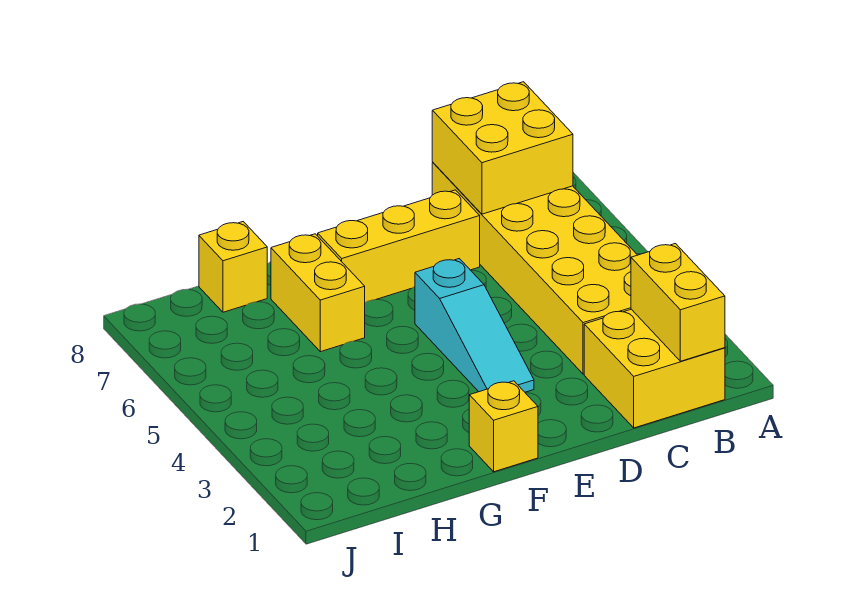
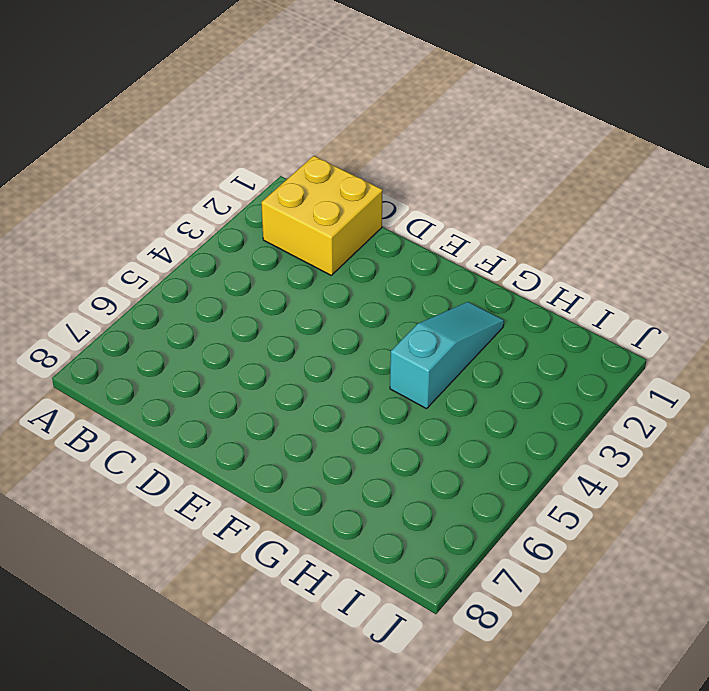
cyan slope G2:G4 level 1 top 4 -> cyan slope E3:E5 level 1 top 5
none -> yellow brick B3:C8 level 1
none -> yellow brick D7:F7 level 1

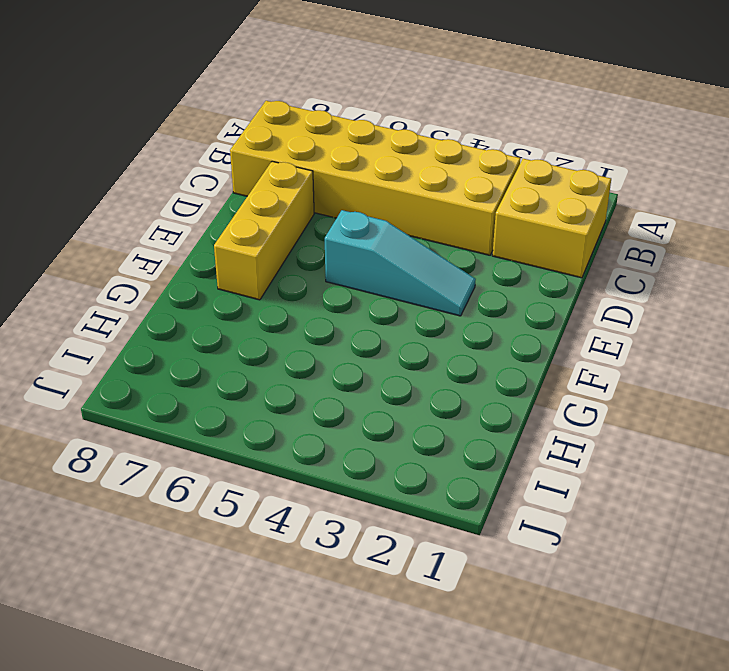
none -> yellow brick F1 level 1
none -> yellow brick G6:G7 level 1

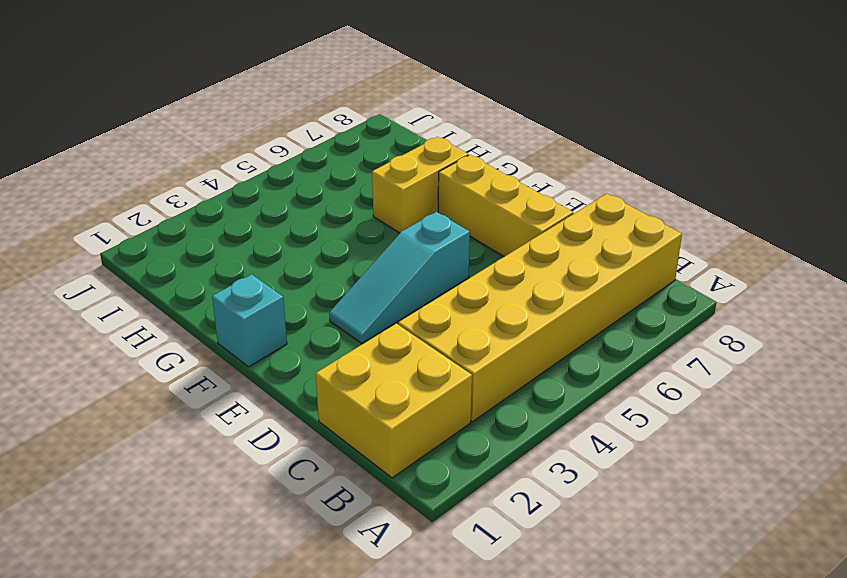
cyan brick F1 level 1 -> yellow brick F1 level 1
none -> yellow brick H8 level 1
none -> yellow brick B1:B2 level 2

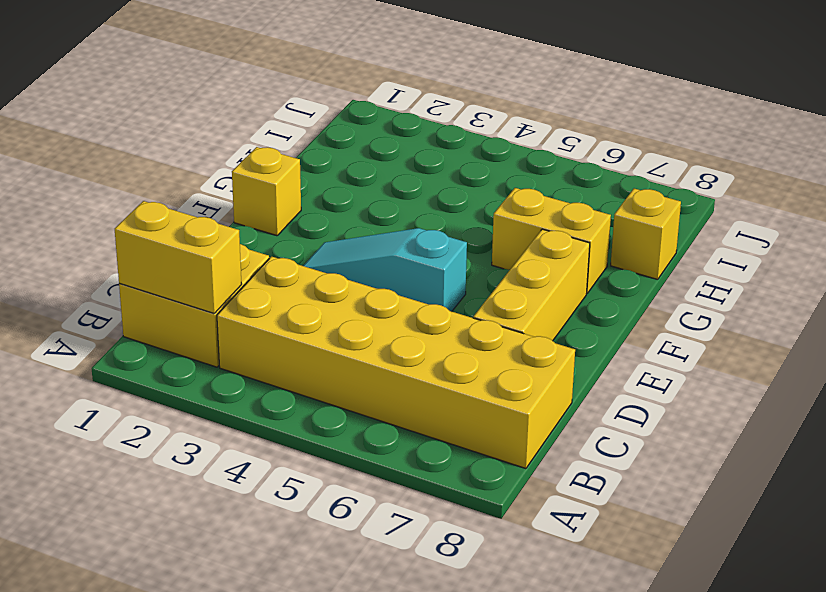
none -> yellow brick B7:C8 level 2

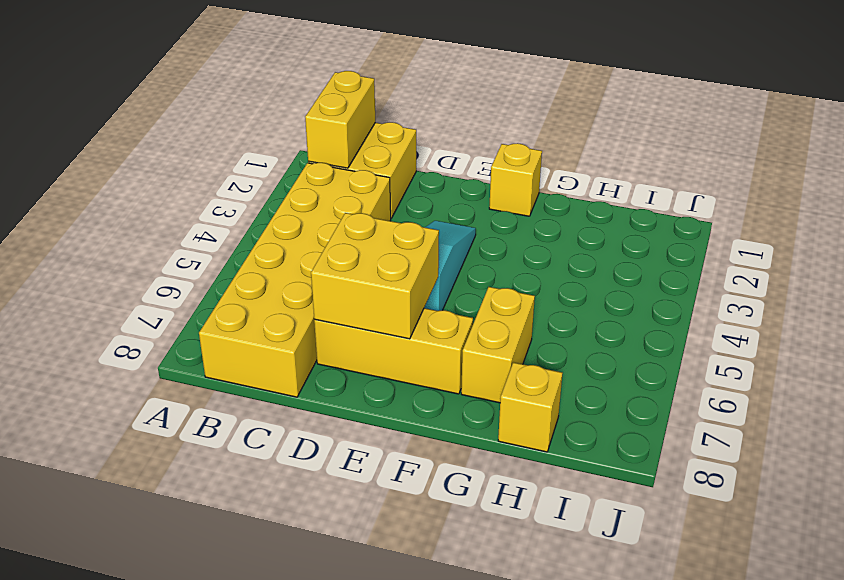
yellow brick D6:E7 level 2 -> yellow brick B7:C8 level 2

